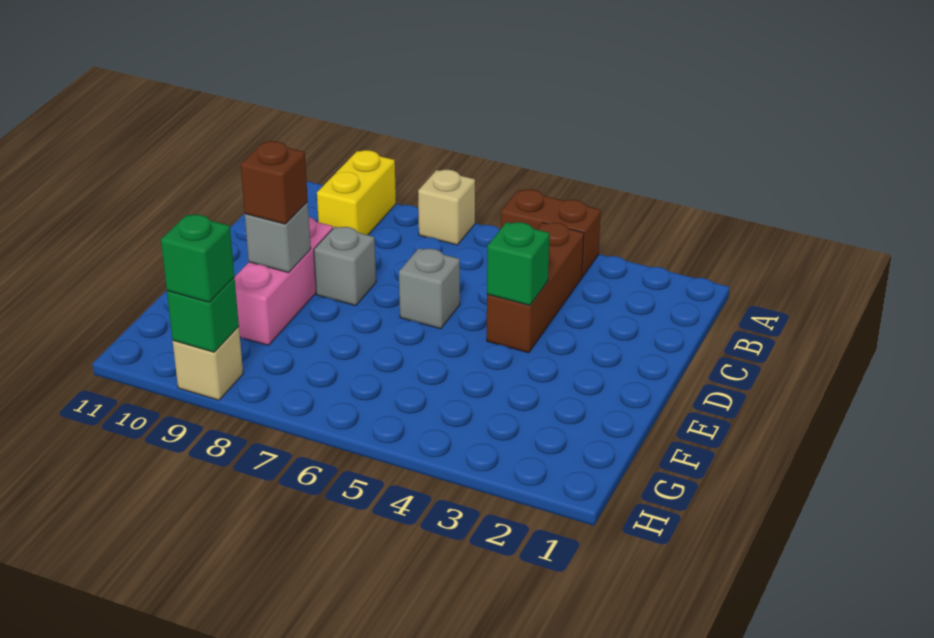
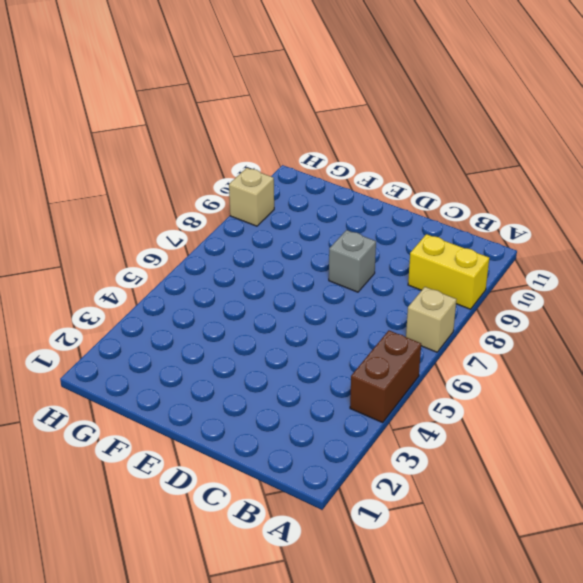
none -> brown brick B4:D4 level 1
none -> grey brick D6 level 1
none -> pink brick D9:F9 level 1

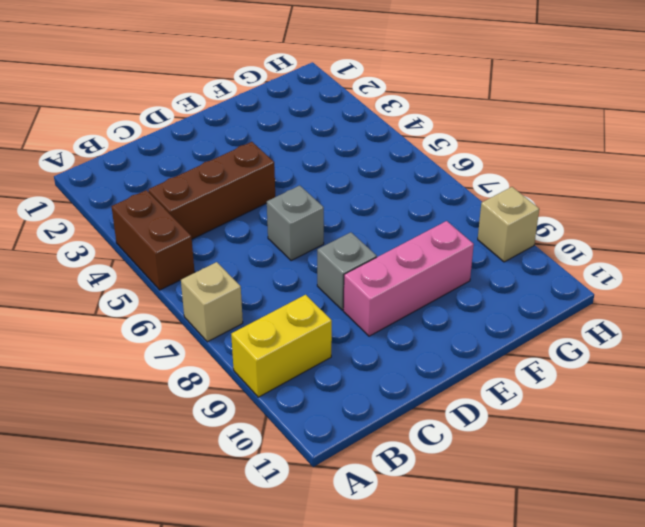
none -> green brick D4 level 2
none -> grey brick E9 level 2
none -> green brick H9 level 2

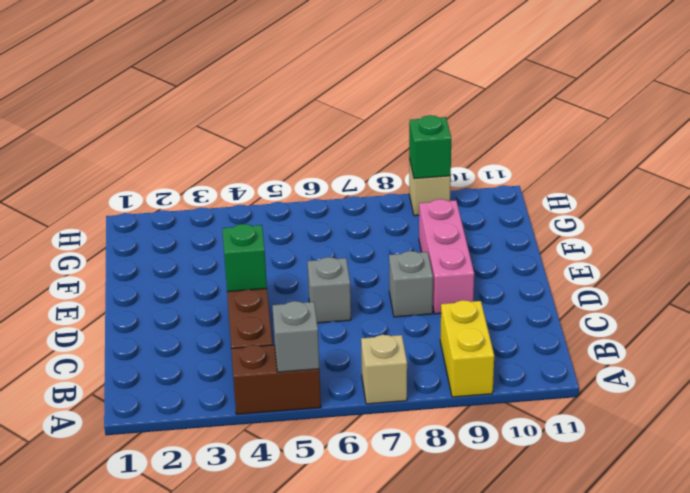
grey brick A5 level 2 -> grey brick E9 level 2
none -> brown brick E9 level 3
none -> green brick H9 level 3

